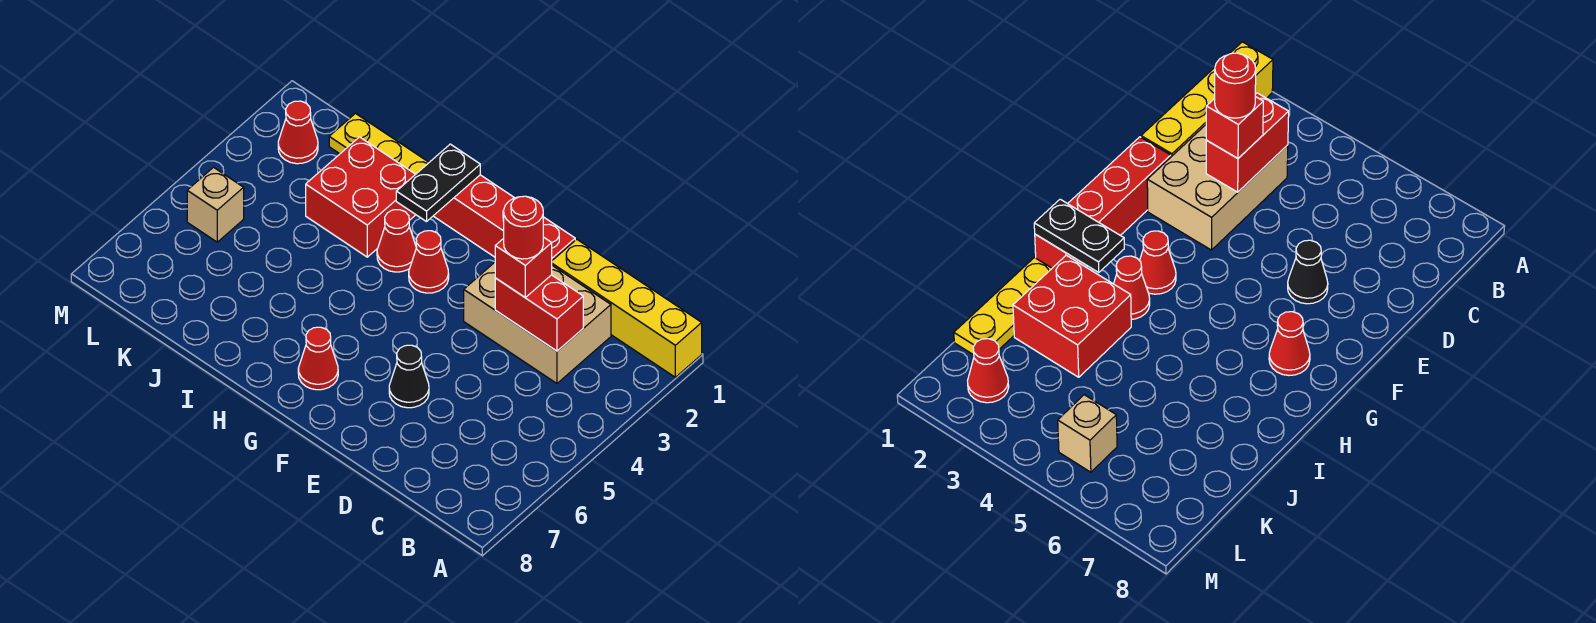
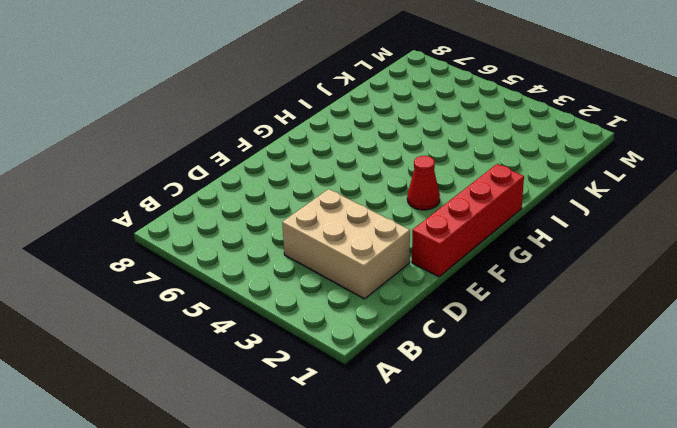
tan brick C2:D4 level 1 -> tan brick C2:E3 level 1
none -> yellow brick A1:D1 level 1
none -> black cone E6 level 1
none -> red cone G7 level 1

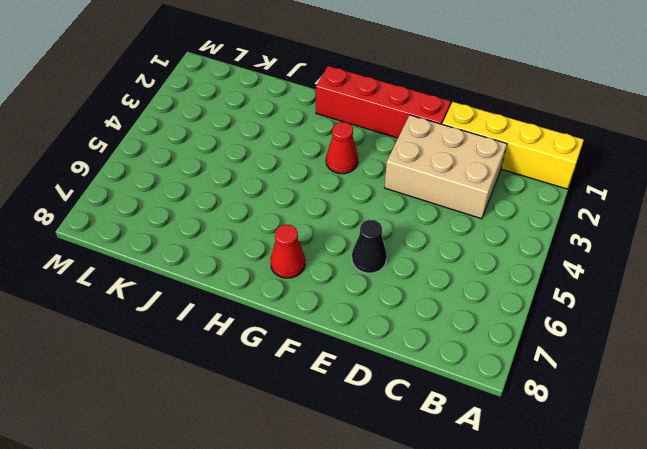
none -> red cone H3 level 1
none -> yellow plate I1:K1 level 1
none -> red brick I2:J3 level 1

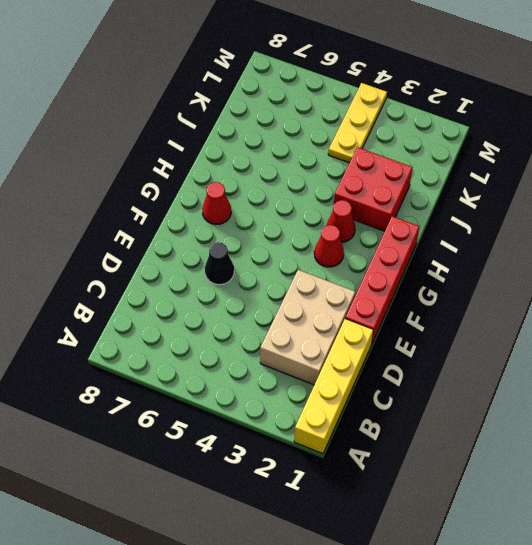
yellow plate K4:M4 level 1 -> yellow plate I1:K1 level 1
none -> red cone L2 level 1
none -> tan brick L5 level 1
none -> red brick C3:D3 level 2

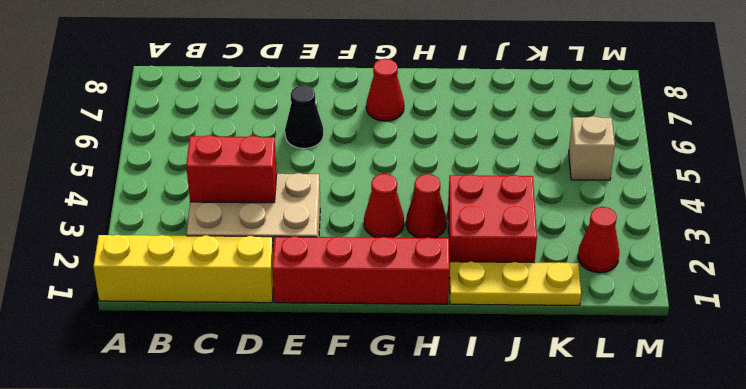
none -> black plate H1:H2 level 2
none -> red brick D3 level 3
none -> red round brick D3 level 4

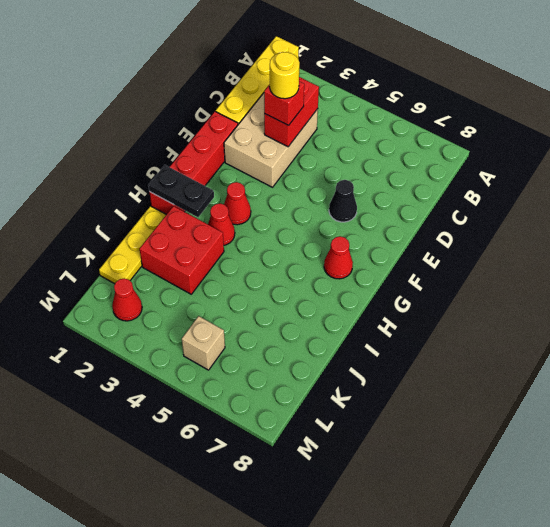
yellow round brick D3 level 4 -> red round brick D3 level 4

